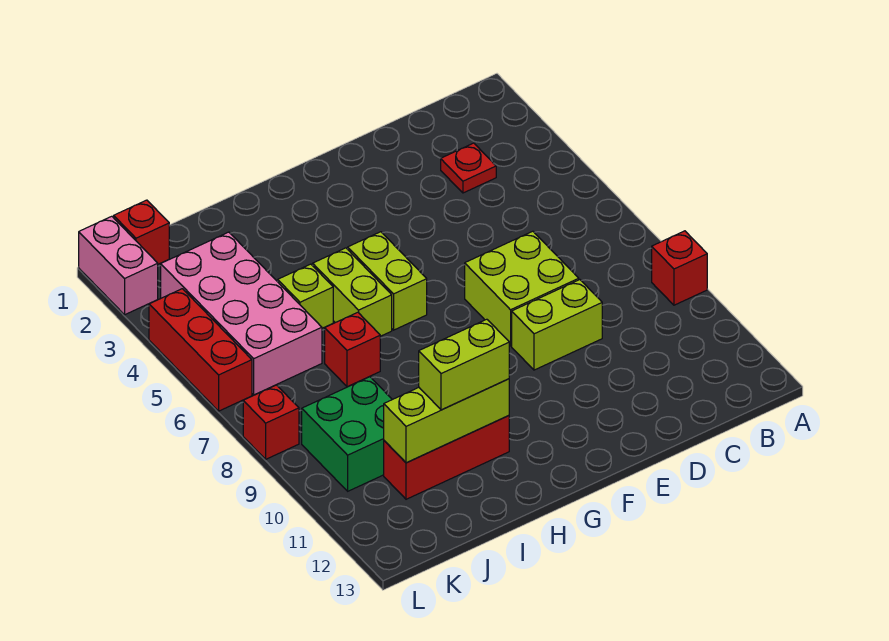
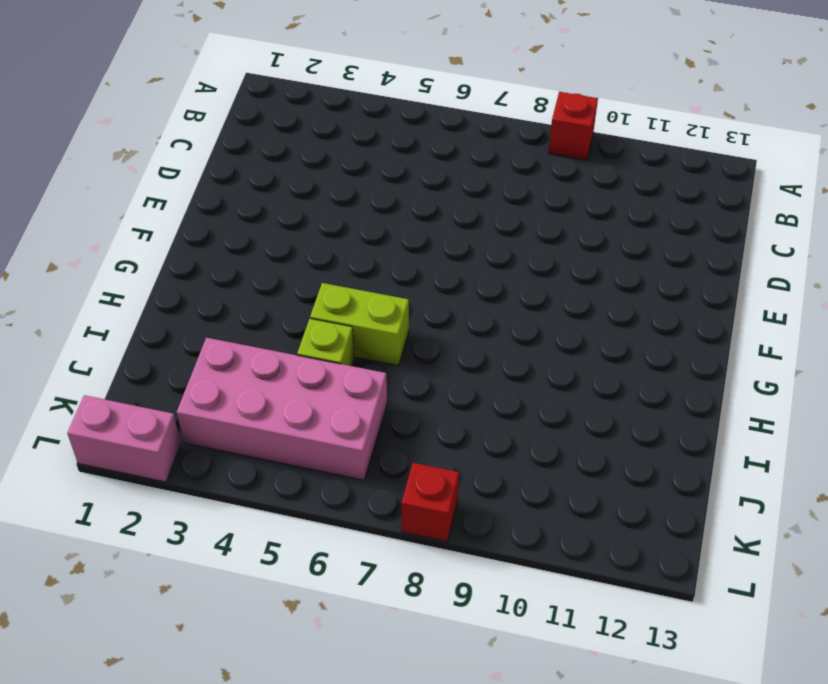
none -> red plate C3 level 1
none -> lime brick D7:E8 level 1
none -> lime brick D9:E9 level 1

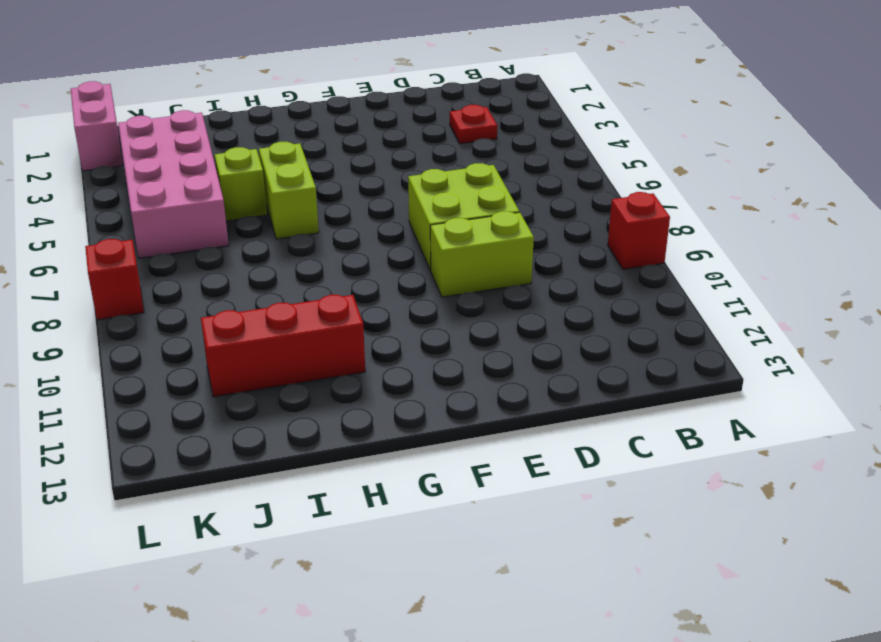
none -> lime brick G5:G6 level 1
none -> red brick I7 level 1
none -> green brick J9:K10 level 1

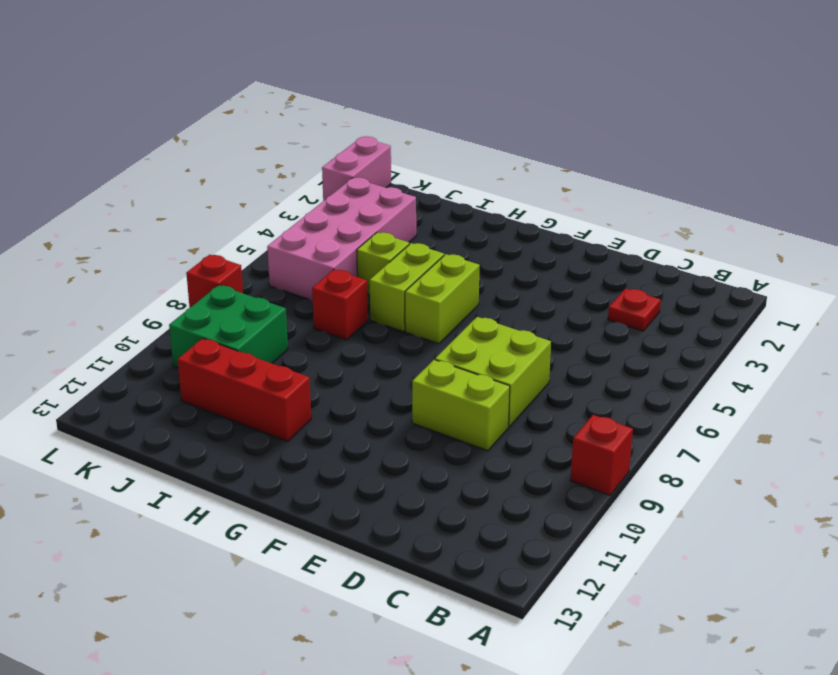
none -> red brick K1 level 1
none -> red brick L4:L6 level 1
none -> lime brick H11:J11 level 2

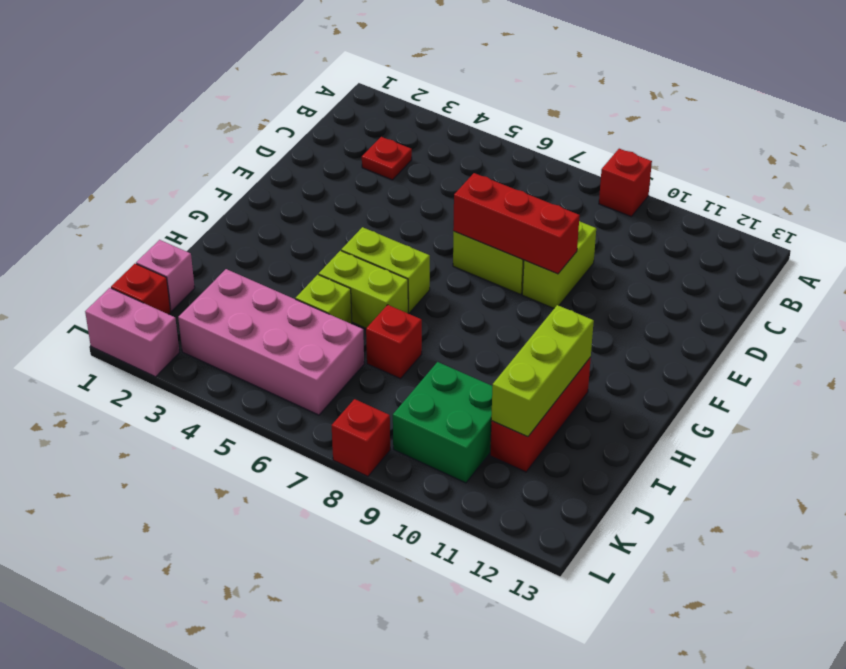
red brick E7:E9 level 2 -> red brick L4:L6 level 1
pink brick J1 level 1 -> none
none -> lime brick H11:I11 level 3

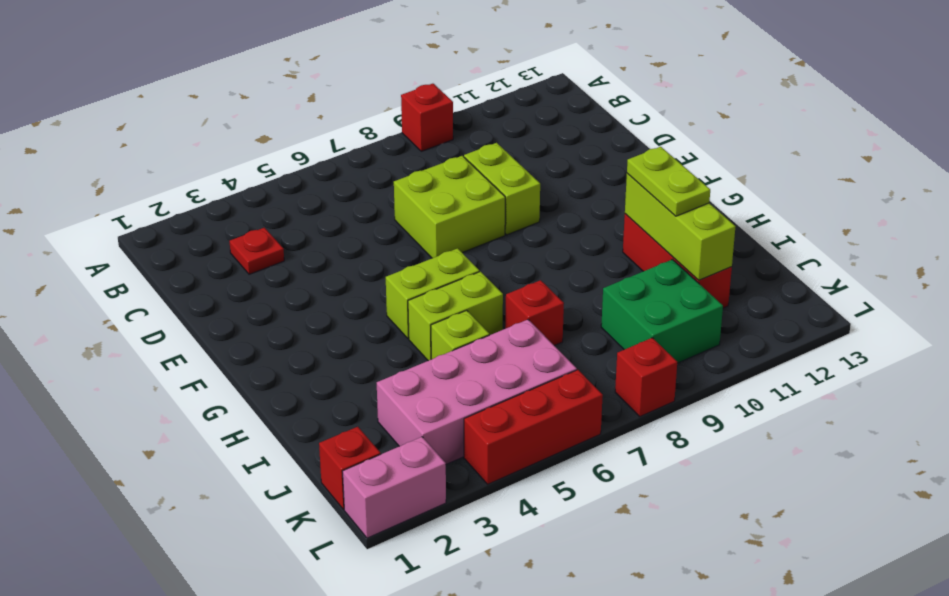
lime plate H11:I11 level 3 -> lime brick H11:I11 level 3

